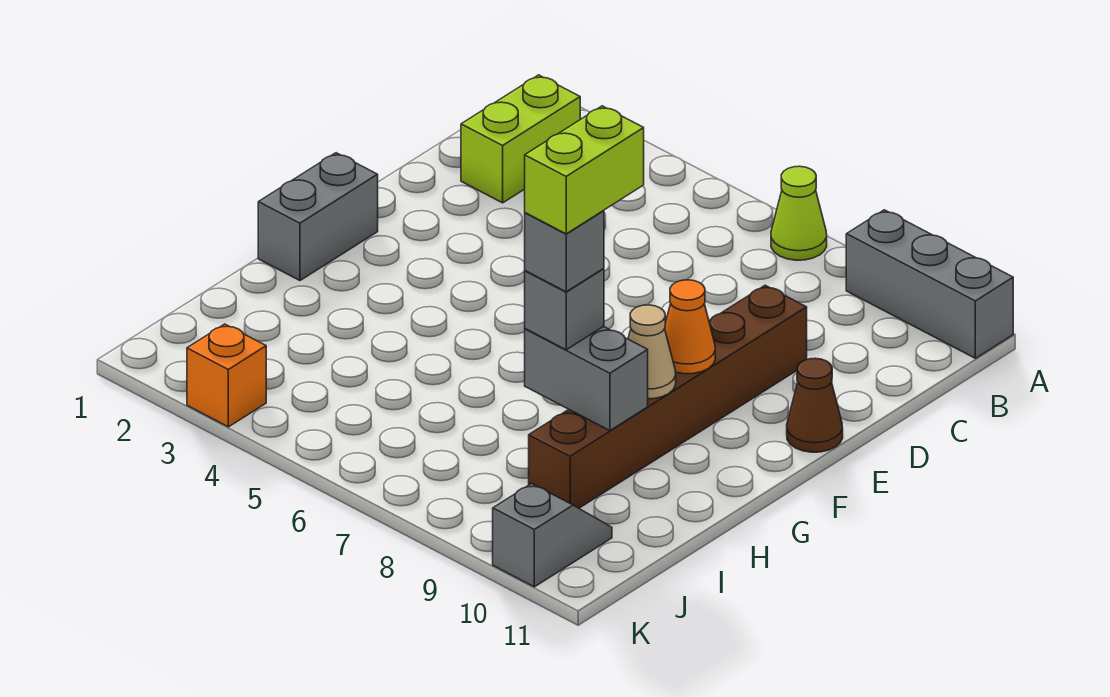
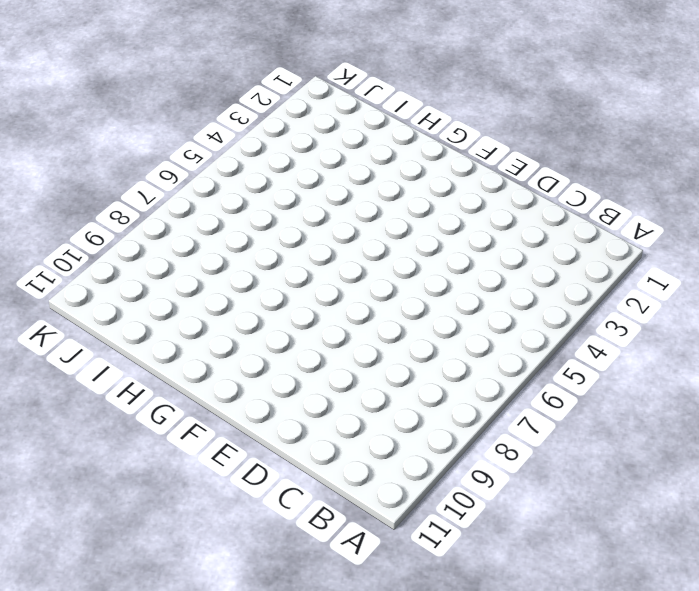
none -> lime cone A7 level 1
none -> grey brick A9:A11 level 1
none -> lime brick B2:C2 level 1

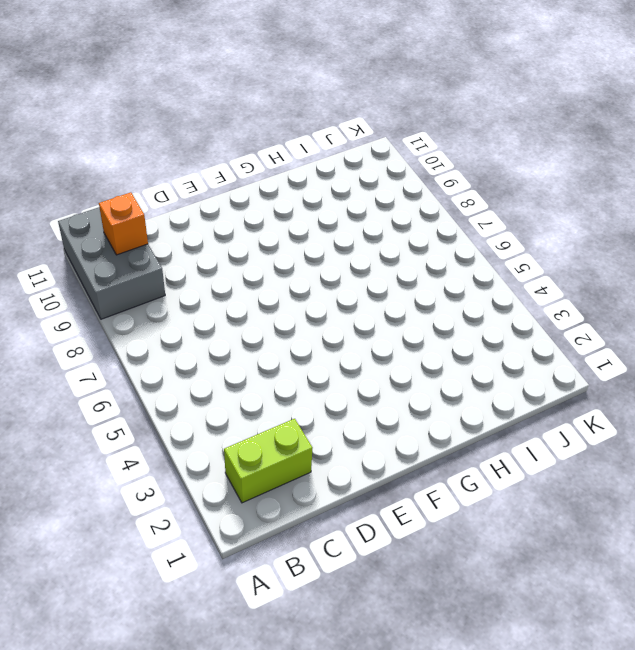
grey brick A9:B11 level 1 -> grey brick A9:A11 level 1
orange brick B10 level 2 -> orange brick K3 level 1
none -> lime cone A7 level 1
none -> brown brick D9:I9 level 1
none -> brown cone E11 level 1

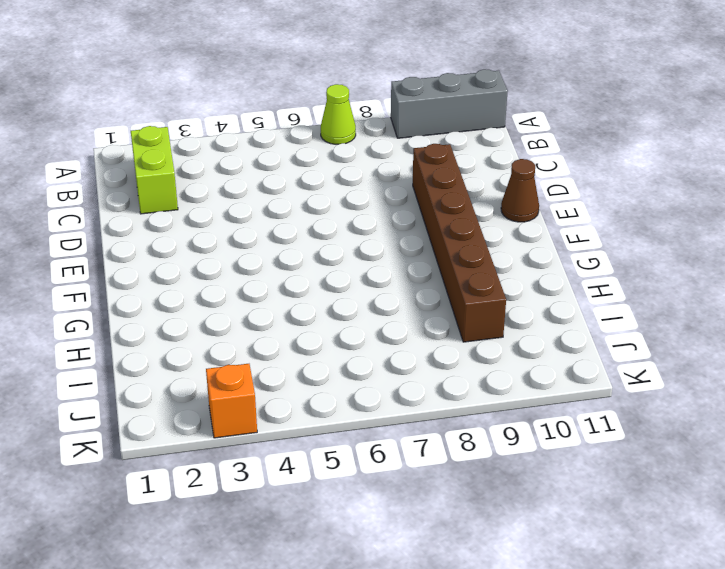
none -> grey brick F1:G1 level 1
none -> grey slope J10:K10 level 1 top K
none -> orange cone F9 level 2

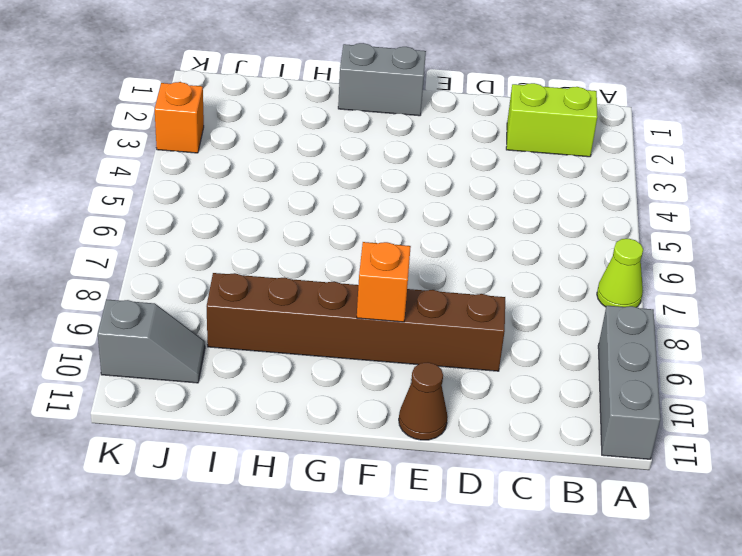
orange brick F9 level 2 -> orange cone F9 level 2
none -> tan cone G9 level 2
none -> grey brick H8:H9 level 2
none -> grey brick H8 level 3

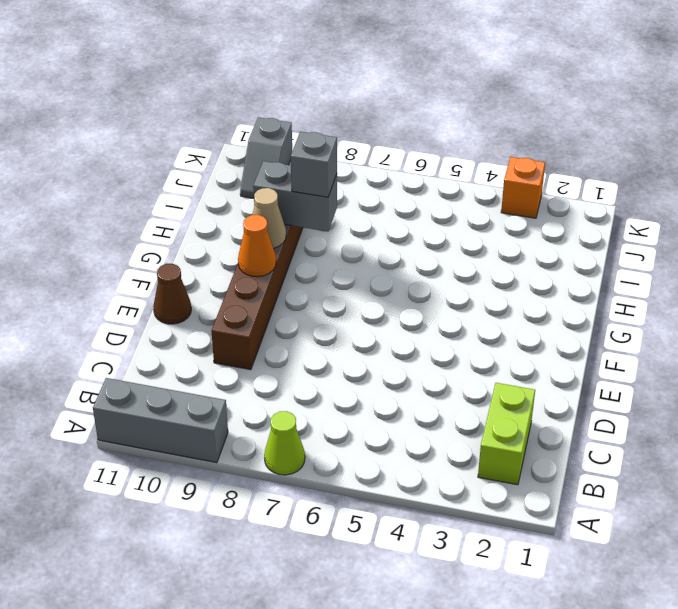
none -> grey brick F1:G1 level 1
none -> grey brick H8 level 4
none -> lime brick G8:H8 level 5

